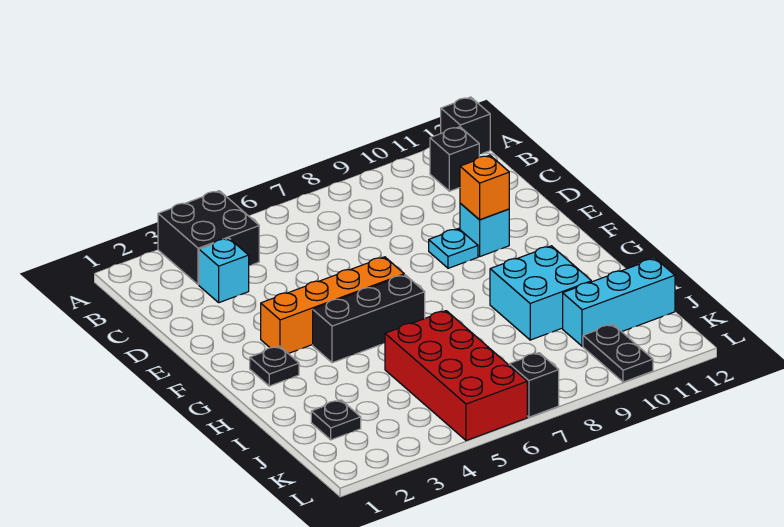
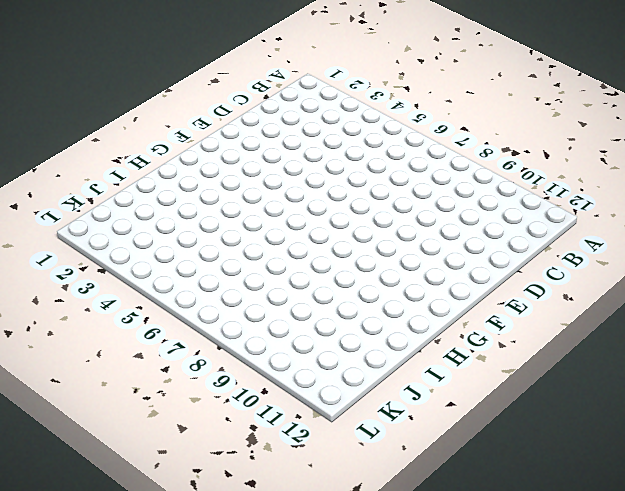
none -> black brick A3:B4 level 1
none -> black brick A12 level 1
none -> black brick B11 level 1

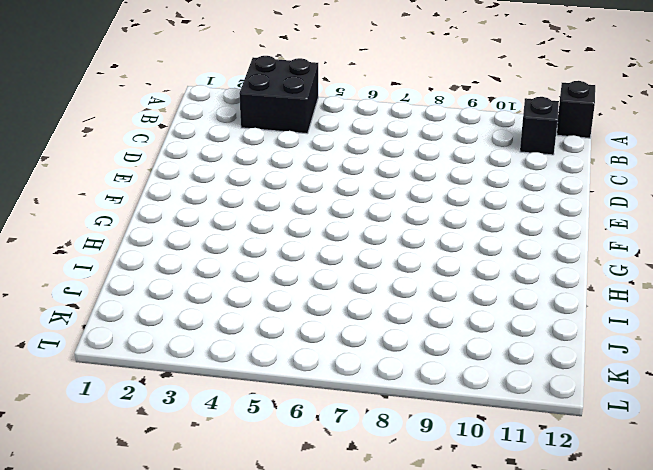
none -> cyan brick C3 level 1
none -> cyan plate E9 level 1
none -> cyan brick E10 level 1

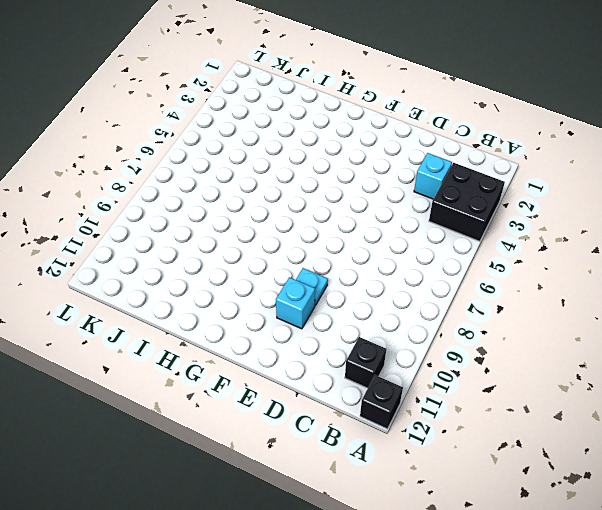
none -> orange brick F3:F6 level 1
none -> black plate G2 level 1
none -> black brick G4:G6 level 1

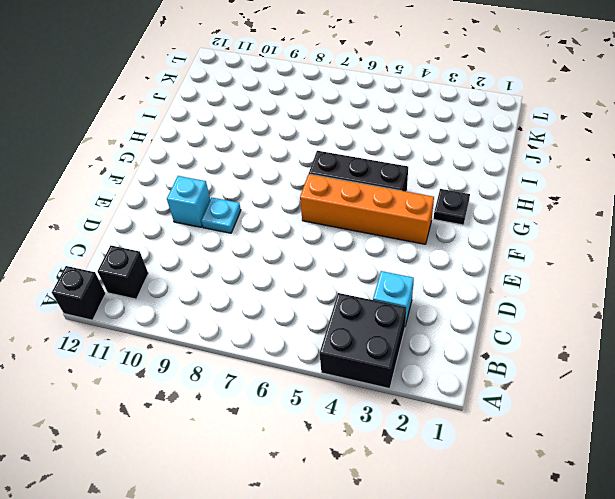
none -> cyan brick H9:I10 level 1
none -> red brick I5:L6 level 1
none -> black plate J2 level 1

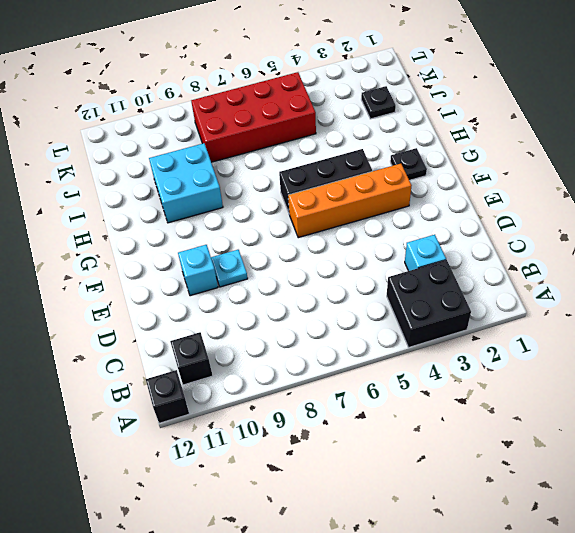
red brick J5:K8 level 1 -> red brick I5:L6 level 1
none -> cyan brick J10:J12 level 1
none -> black plate K10:L10 level 1
none -> black brick L7 level 1

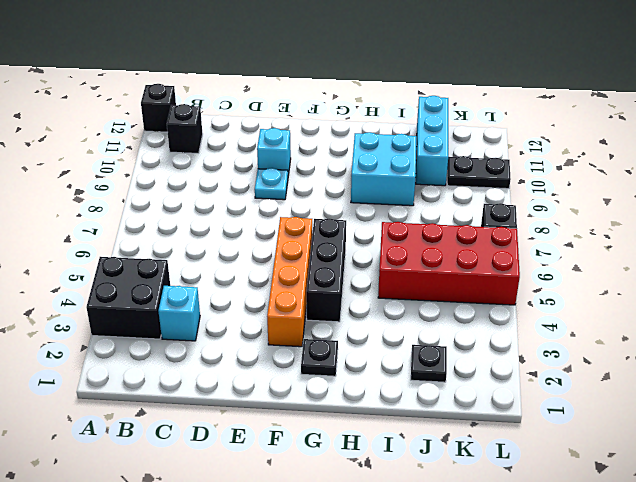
none -> orange brick E10 level 2

